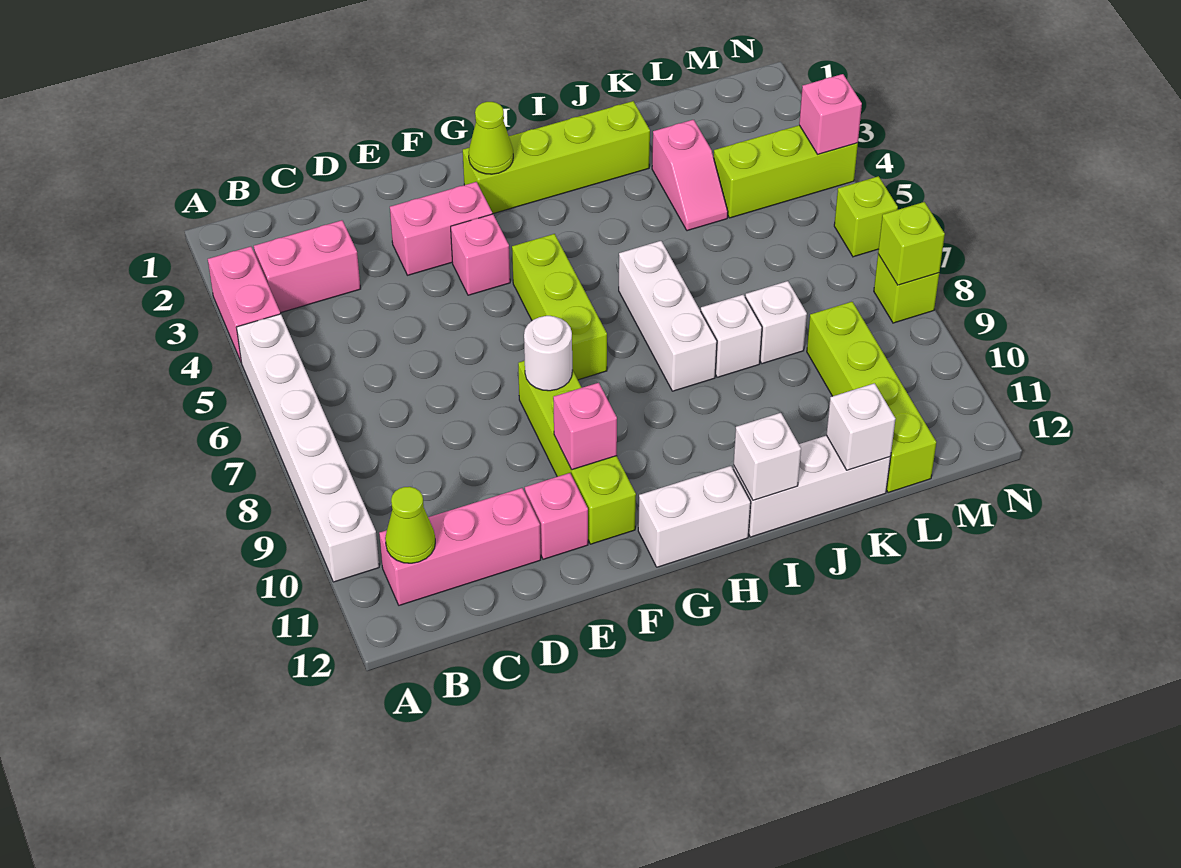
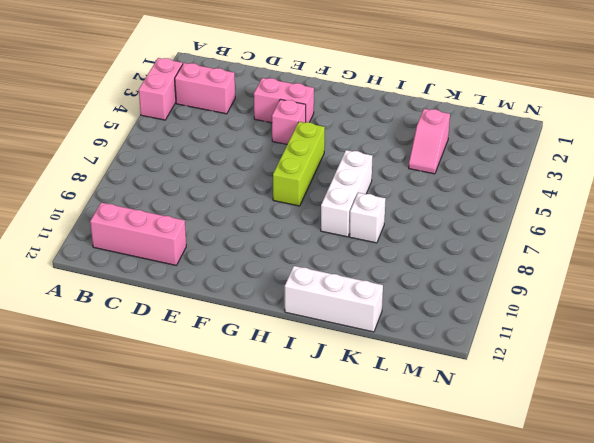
none -> white brick A5:A10 level 1
none -> pink brick E11 level 1
none -> lime brick F8:F11 level 1

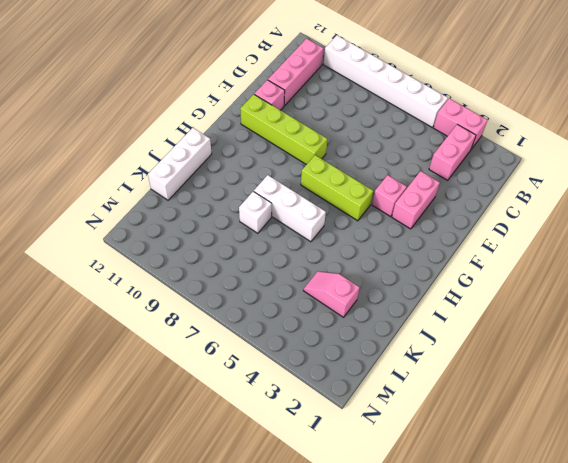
none -> lime brick G2:J2 level 1
none -> white brick G12:H12 level 1
none -> white brick K8 level 1

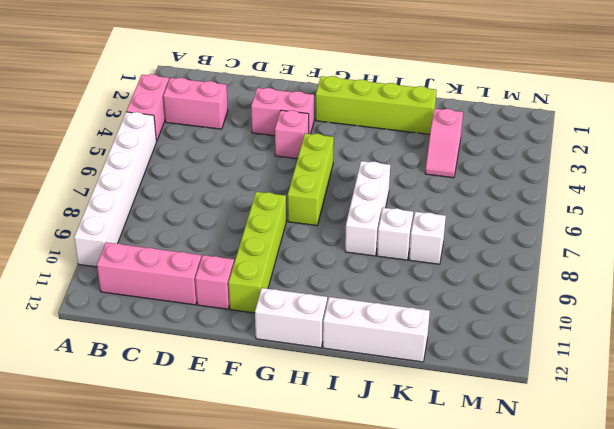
none -> lime brick L4:N4 level 1
none -> lime brick L9:L12 level 1
none -> lime brick N6 level 1

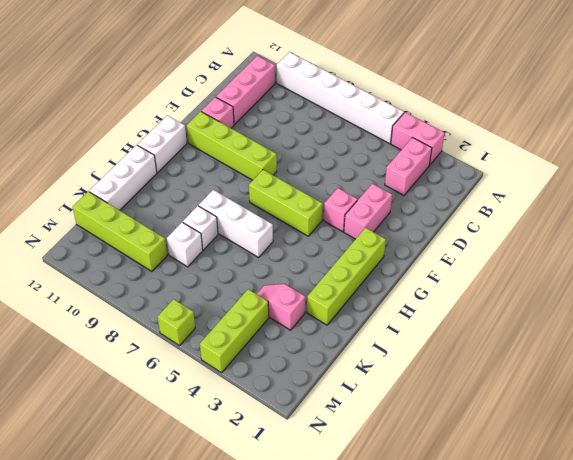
none -> lime brick N8 level 1
none -> lime cone B11 level 2
none -> white round brick F8 level 2

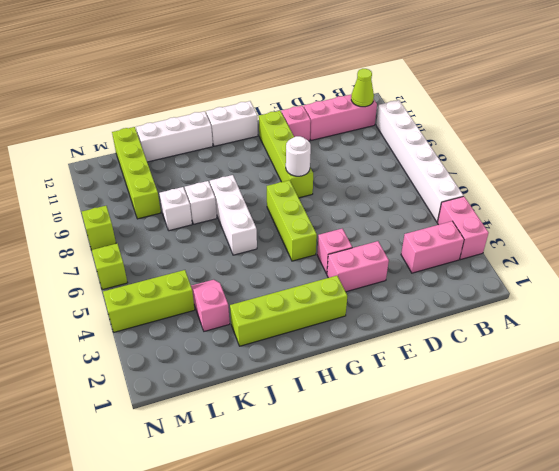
none -> pink brick F10 level 2
none -> lime cone G2 level 2
none -> white brick I12 level 2

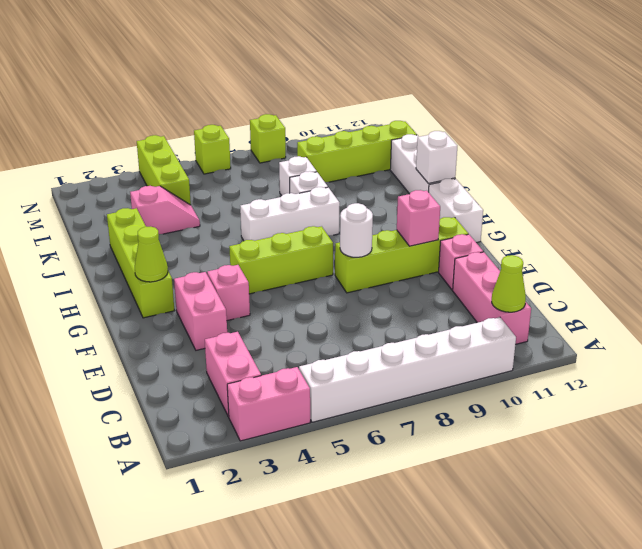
none -> white brick K12 level 2
none -> pink brick N4 level 2
none -> lime brick N8 level 2

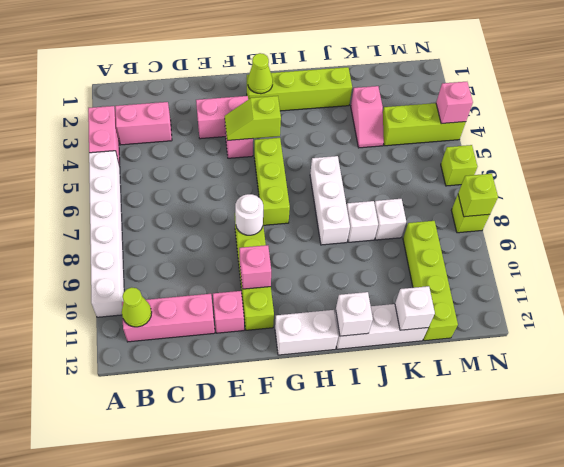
lime slope F4:G4 level 2 top G -> none

